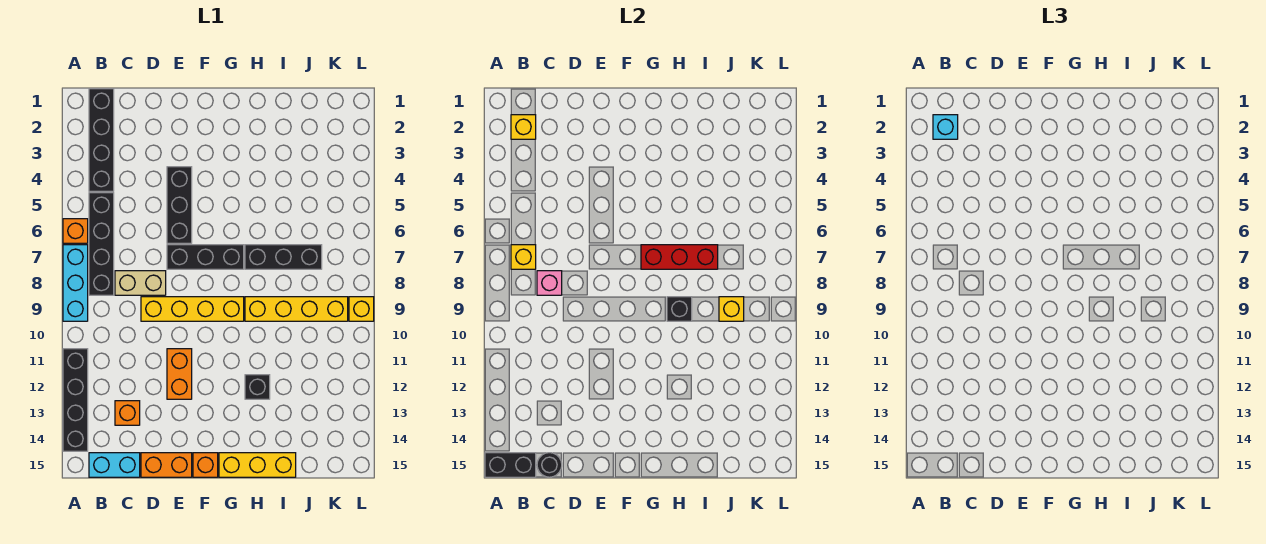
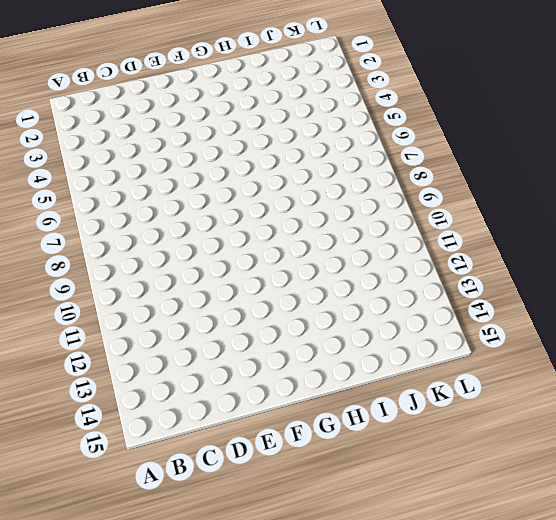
none -> orange brick A6 level 1
none -> cyan brick A7:A9 level 1
none -> black brick A11:A14 level 1

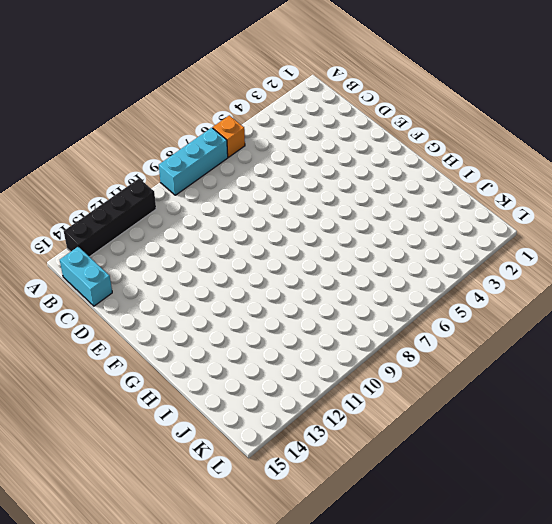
none -> black brick B1:B4 level 1
none -> black brick B5:B8 level 1
none -> tan brick C8:D8 level 1

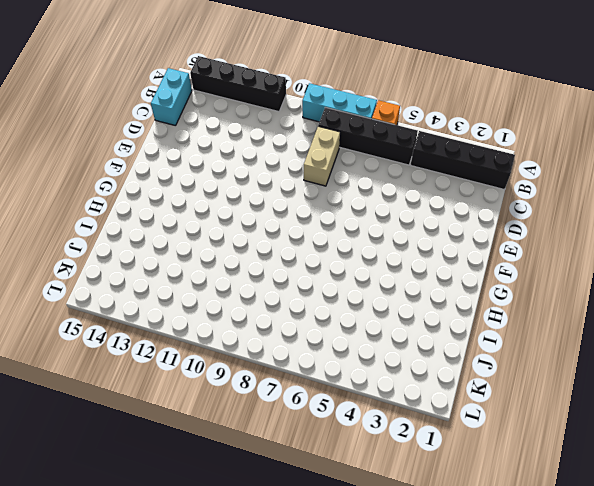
none -> orange brick C13 level 1
none -> yellow brick D9:G9 level 1
none -> orange brick D15:E15 level 1

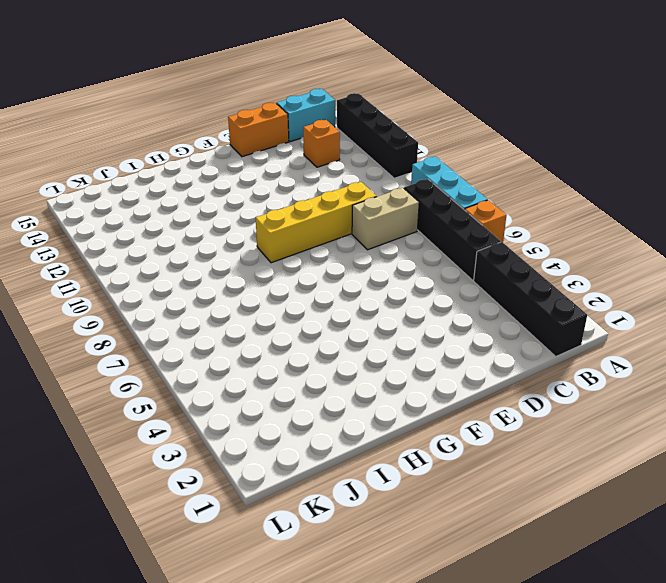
none -> black brick E4:E6 level 1
none -> black brick E7:G7 level 1
none -> orange brick E11:E12 level 1

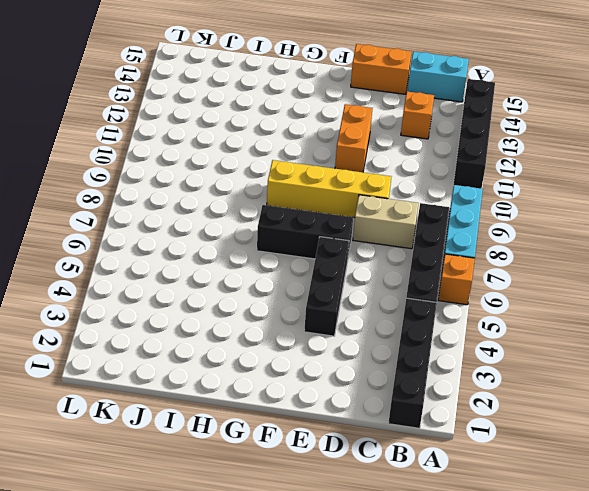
none -> orange brick F15 level 1
none -> yellow brick G15:I15 level 1
none -> black brick H7:J7 level 1

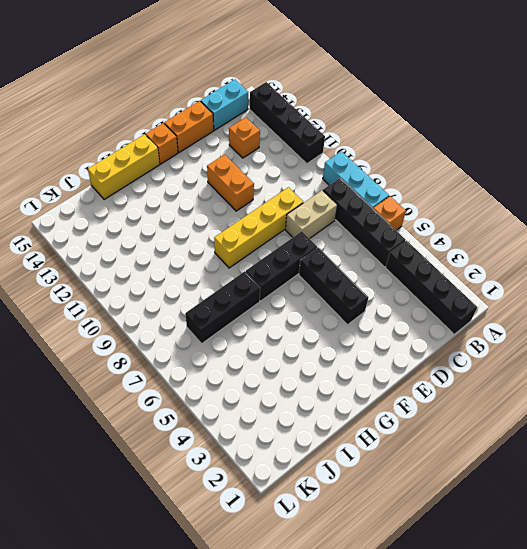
none -> yellow brick H9:K9 level 1
none -> black brick H12 level 1
none -> yellow brick L9 level 1

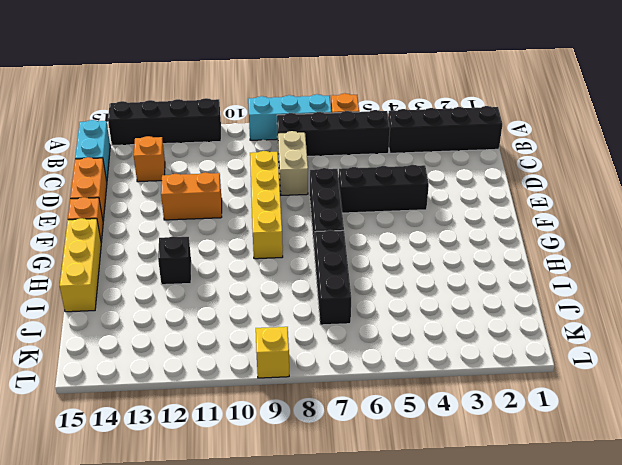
none -> yellow brick H9:K9 level 1
none -> black brick A15:B15 level 2
none -> yellow brick B2 level 2

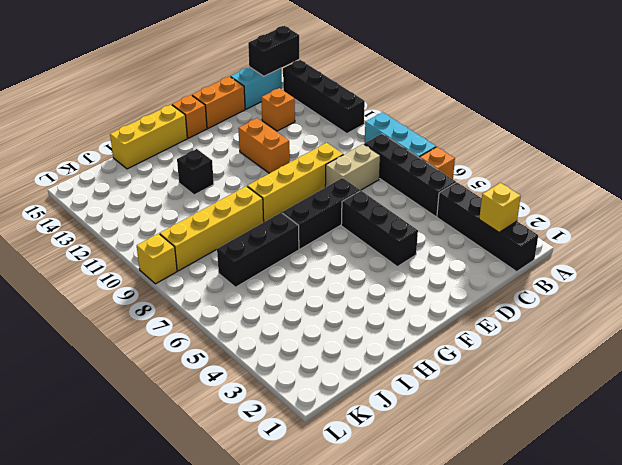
none -> yellow brick B7 level 2
none -> pink brick C8 level 2
none -> black round brick C15 level 2

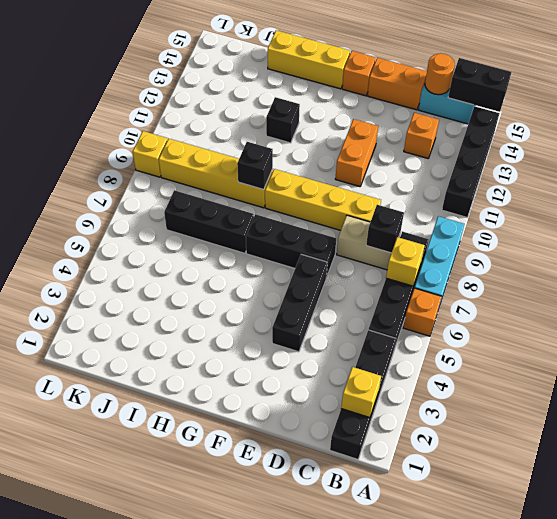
black brick C8 level 2 -> pink brick C8 level 2
orange round brick C15 level 2 -> black round brick C15 level 2
none -> red brick G7:I7 level 2
none -> yellow brick J9 level 2
none -> cyan brick B2 level 3

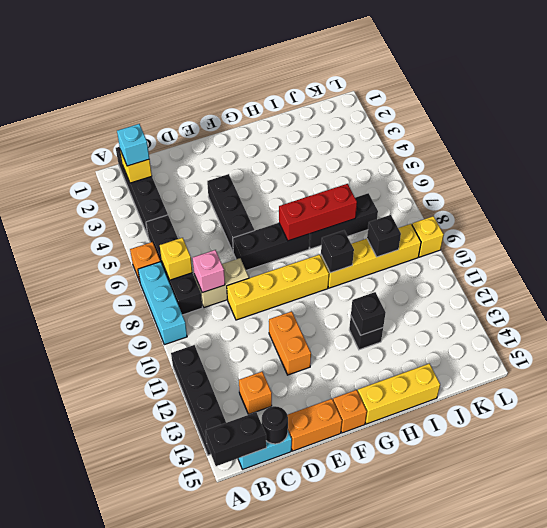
black brick H12 level 2 -> none
black brick J9 level 2 -> yellow brick J9 level 2

